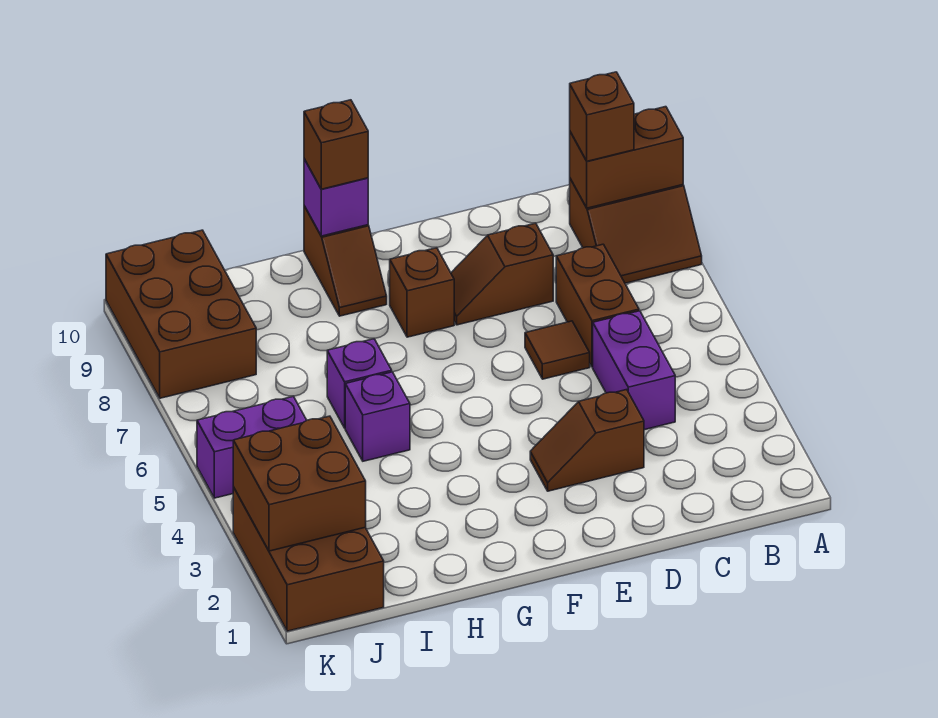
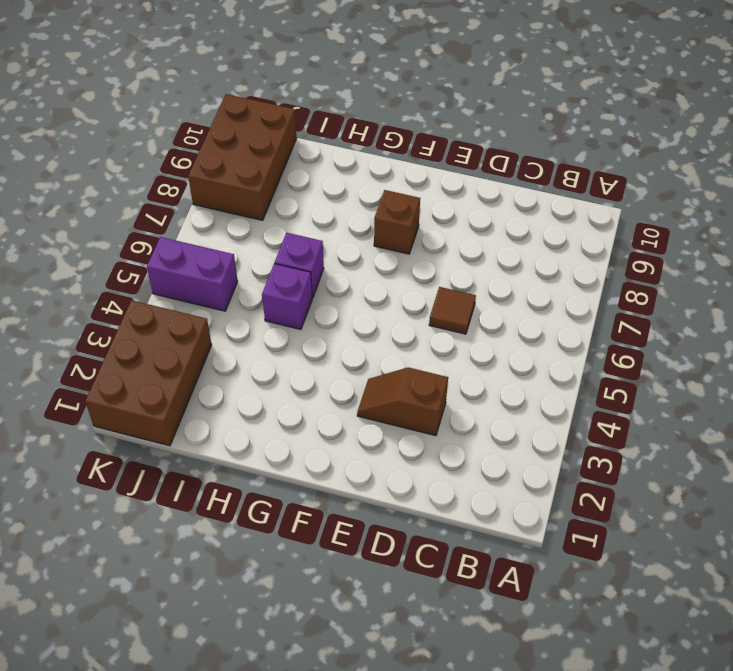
none -> brown slope A8:B9 level 1 top 9
none -> purple brick C4:C5 level 1
none -> brown brick C6:C7 level 1

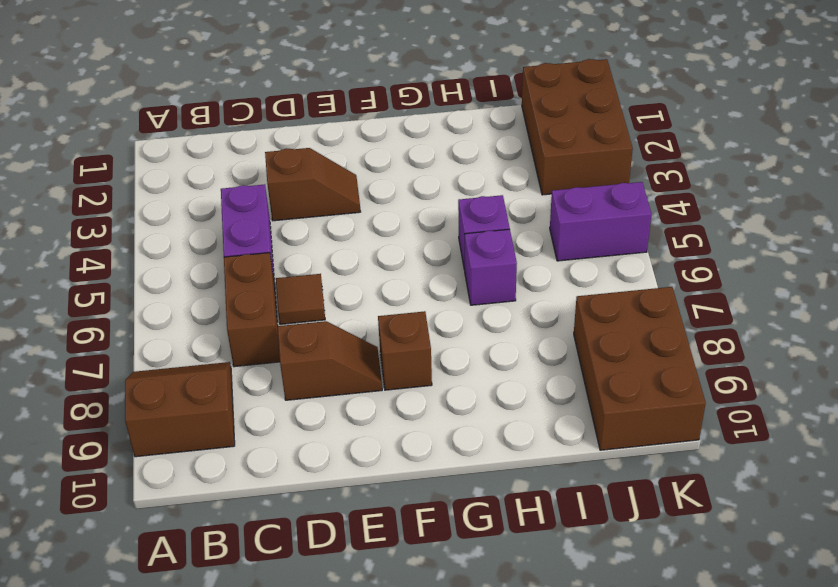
none -> brown slope G9:G10 level 1 top 10
none -> brown brick A9:B9 level 2
none -> purple brick G10 level 2

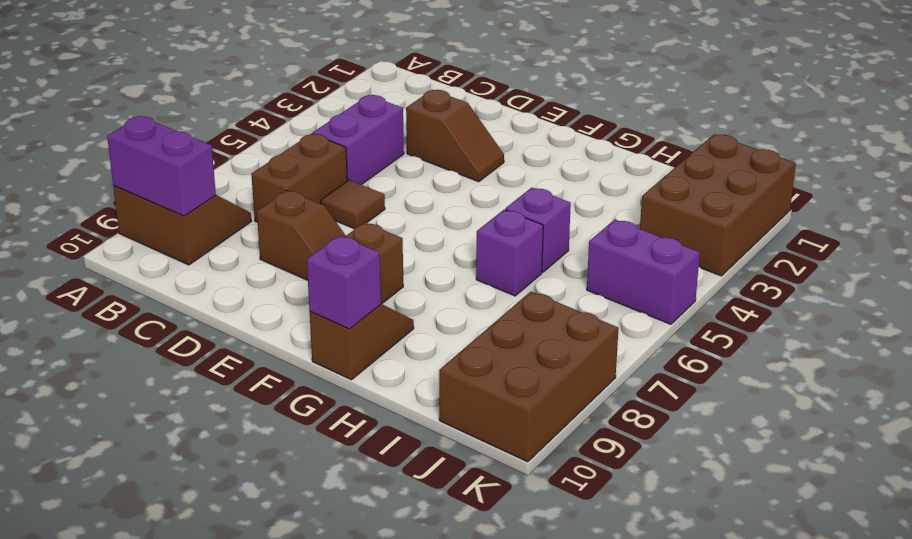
purple brick A9:B9 level 2 -> brown brick A9:B9 level 2
none -> brown brick J2:K3 level 2
none -> brown brick B9 level 3
none -> brown brick G10 level 3

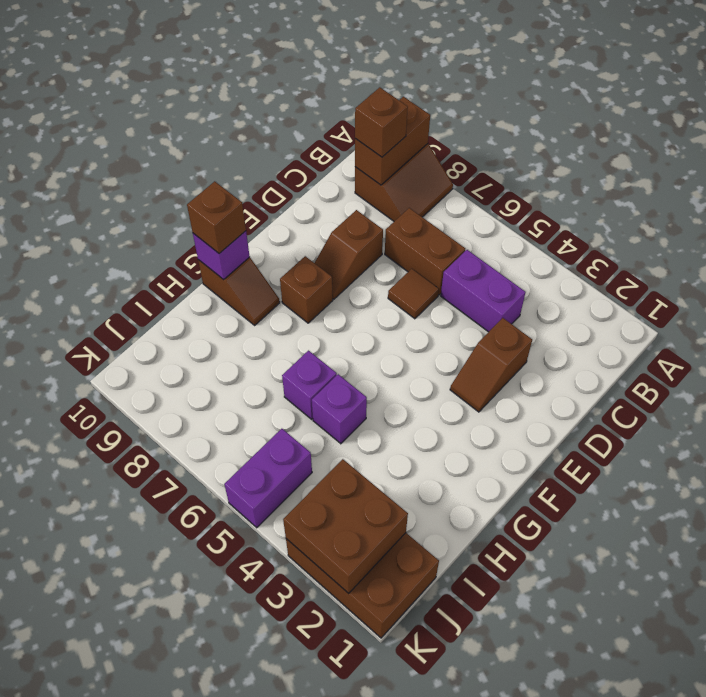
none -> brown brick J8:K10 level 1

